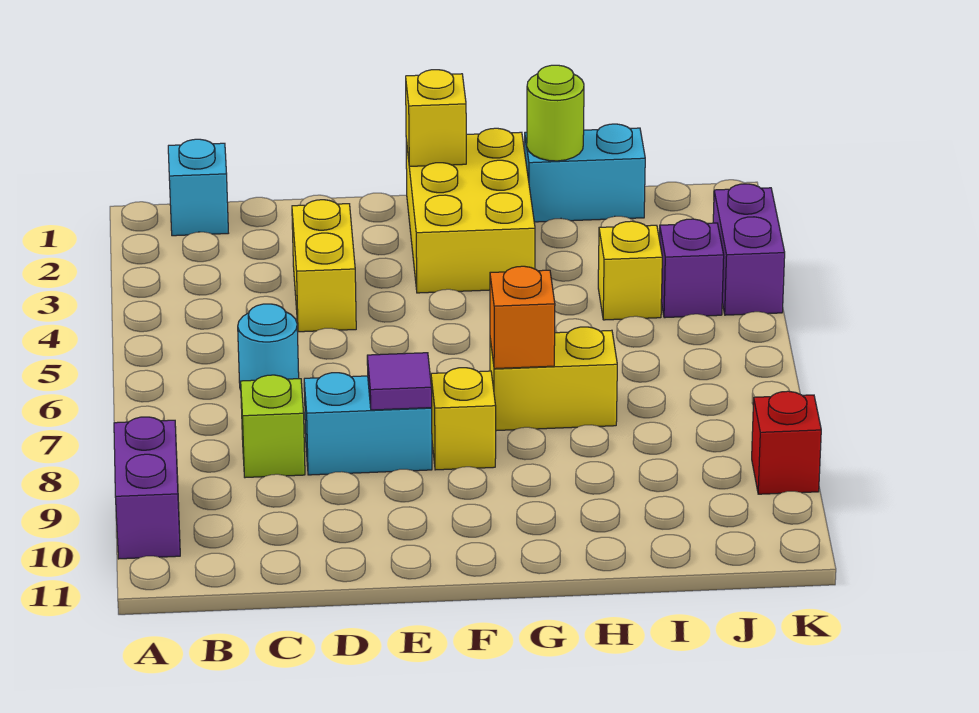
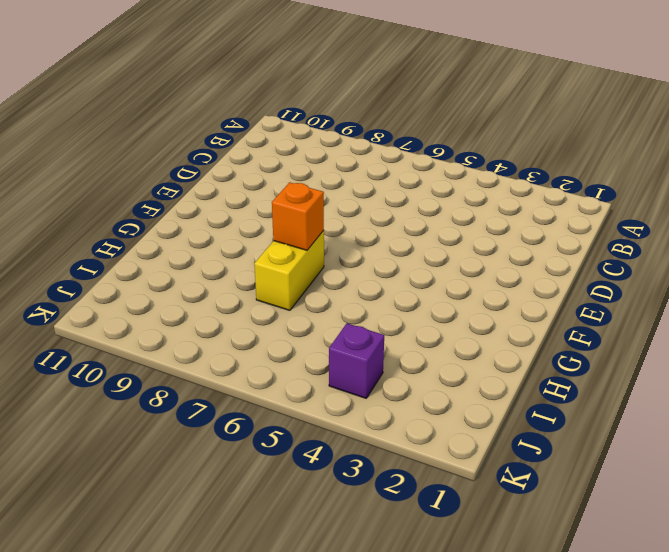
none -> purple brick A9:A10 level 1
none -> cyan brick B1 level 1
none -> cyan round brick C6 level 1

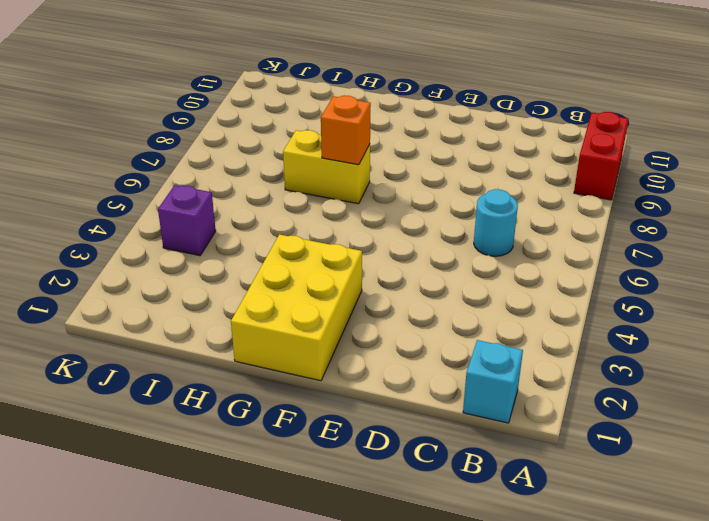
red brick A9:A10 level 1 -> purple brick A9:A10 level 1
none -> lime brick C8 level 1
none -> yellow brick D3:D4 level 1
none -> cyan brick D8:E8 level 1

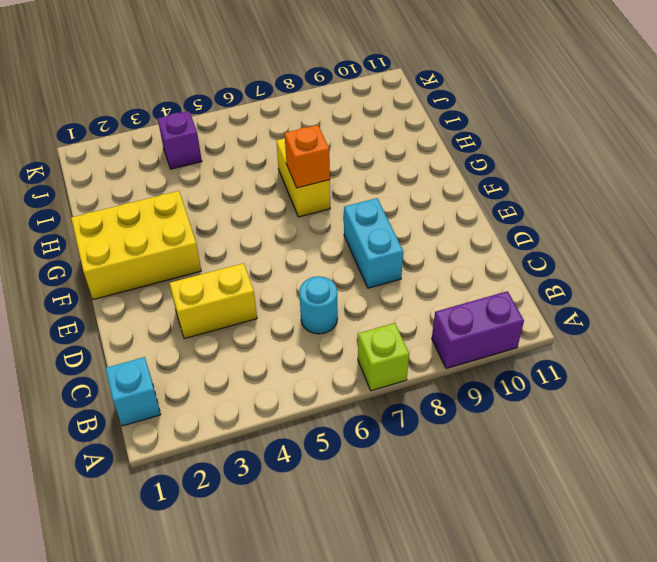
lime brick A7 level 1 -> lime brick C8 level 1
none -> yellow brick F8 level 1
none -> cyan brick H1:I1 level 1
none -> yellow brick I4 level 1

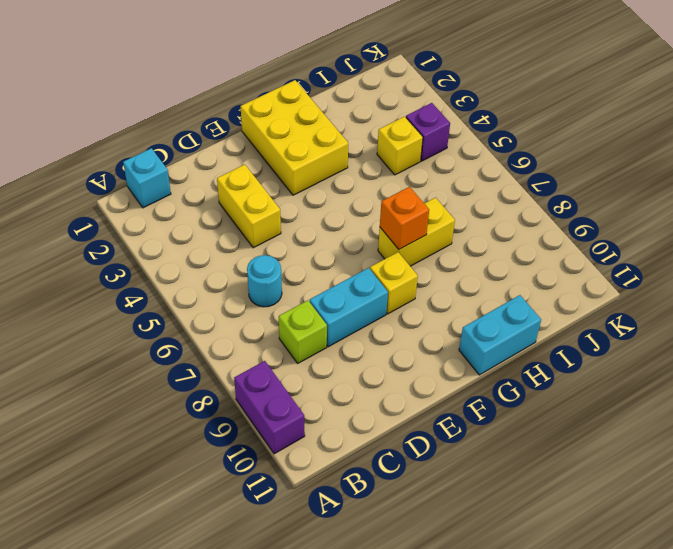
cyan brick G11:H11 level 1 -> cyan brick H1:I1 level 1
none -> purple brick K3:K4 level 1
none -> red brick K9 level 1
none -> purple tile E8 level 2

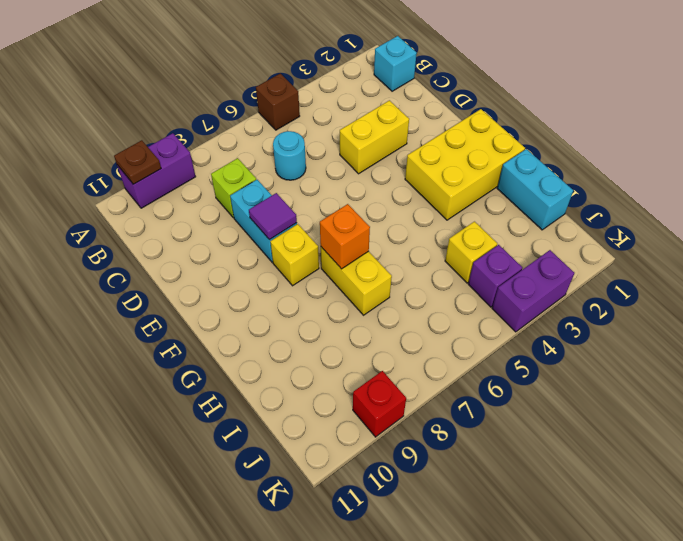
brown brick A5 level 1 -> none
brown plate A10 level 2 -> none
none -> yellow brick F1 level 2
none -> lime round brick H1 level 2

